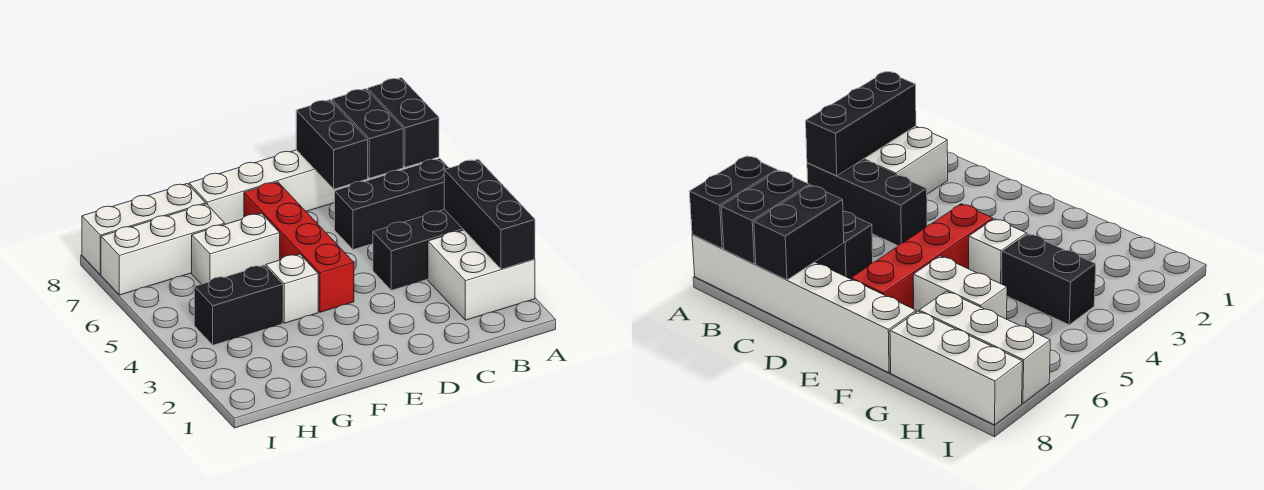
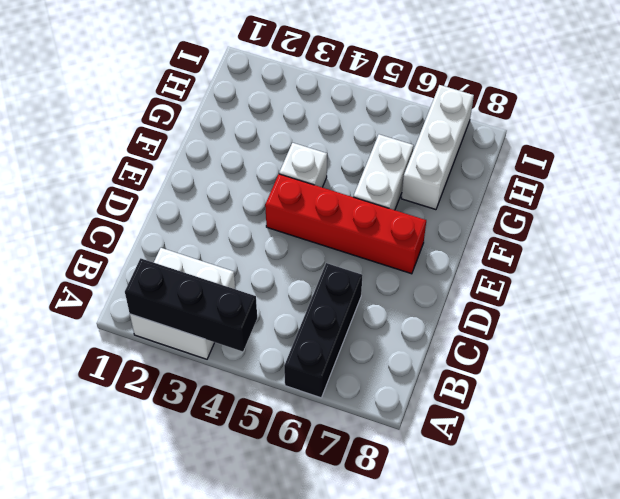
none -> black brick A4:C4 level 1
none -> white brick A8:F8 level 1
none -> black brick G4:H4 level 1

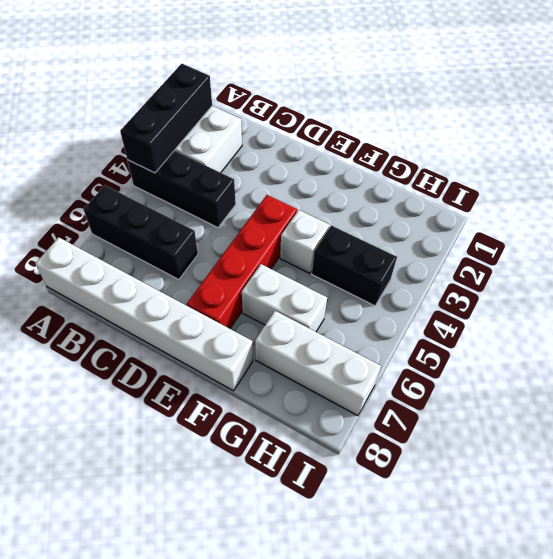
none -> white brick G8:I8 level 1
none -> black brick A7:A8 level 2
none -> black brick B7:B8 level 2

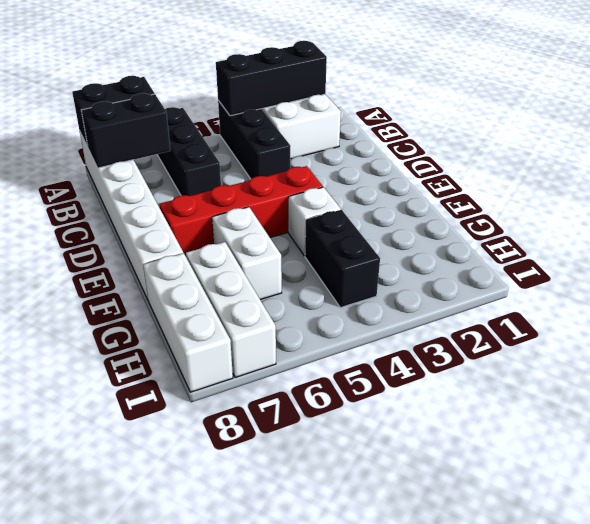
none -> black brick C7:C8 level 2

